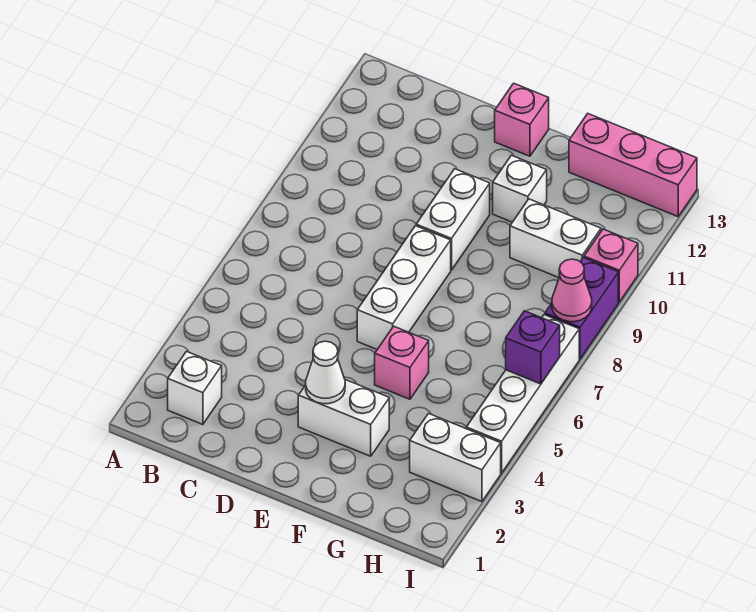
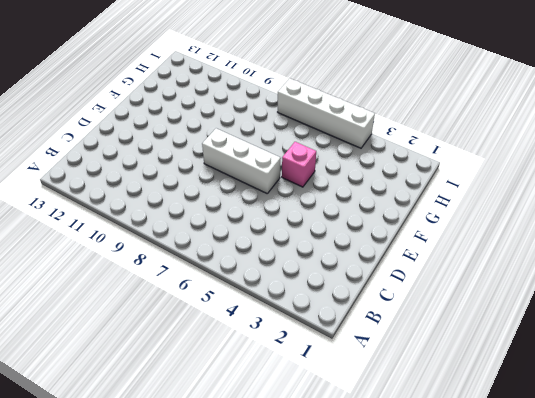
none -> white brick B2 level 1
none -> white brick E3:F3 level 1
none -> white brick E9:E10 level 1

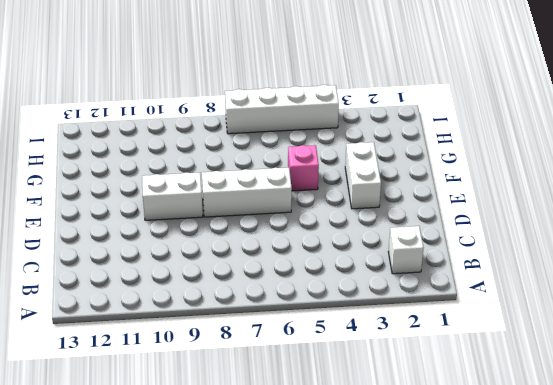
none -> pink brick E13 level 1
none -> white brick F11 level 1
none -> white brick G10:H10 level 1

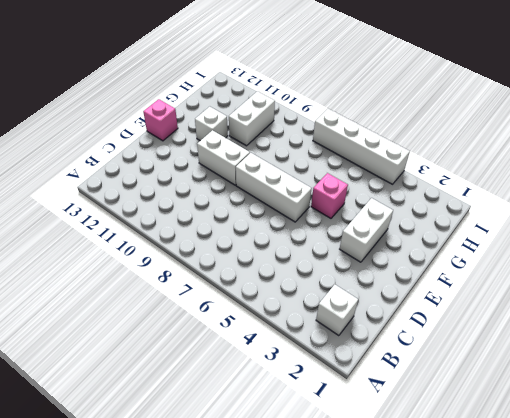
none -> pink brick G13:I13 level 1
none -> white brick H3:I3 level 1
none -> purple brick I8:I9 level 1

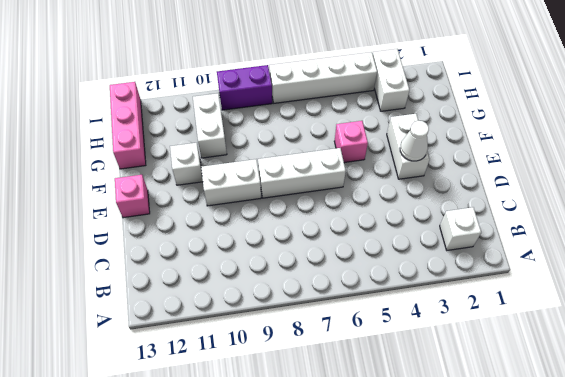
none -> pink brick I10 level 1
none -> purple brick I6 level 2
none -> pink cone I8 level 2

